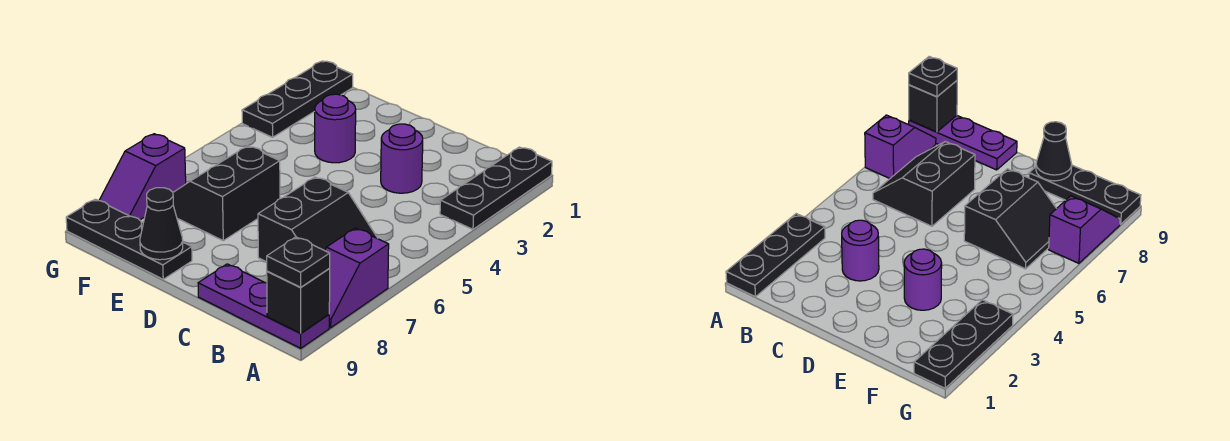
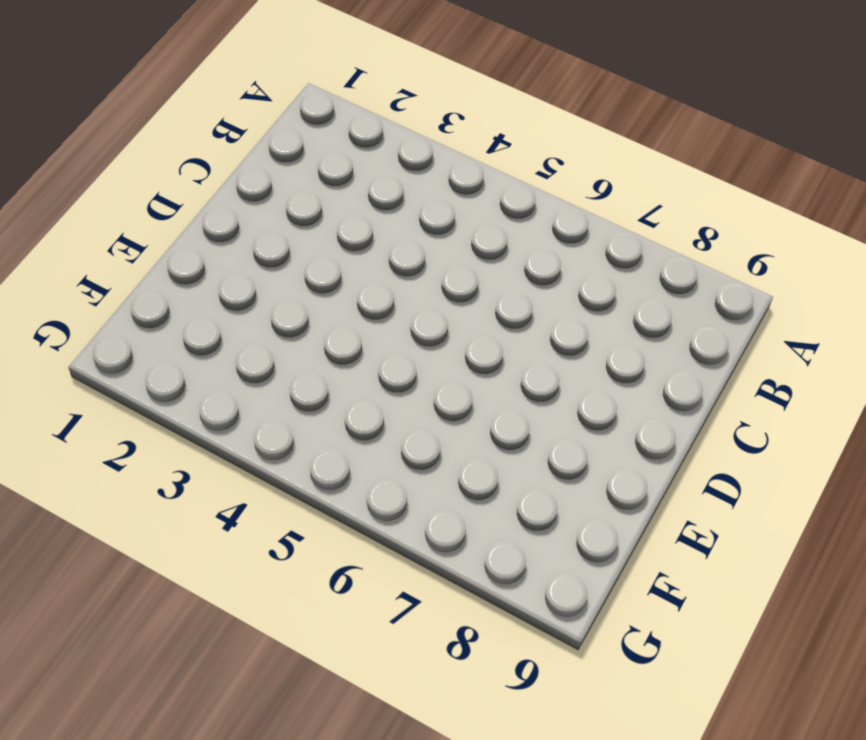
none -> black plate A1:A3 level 1
none -> purple slope A7:A8 level 1 top 7
none -> purple plate A9:C9 level 1

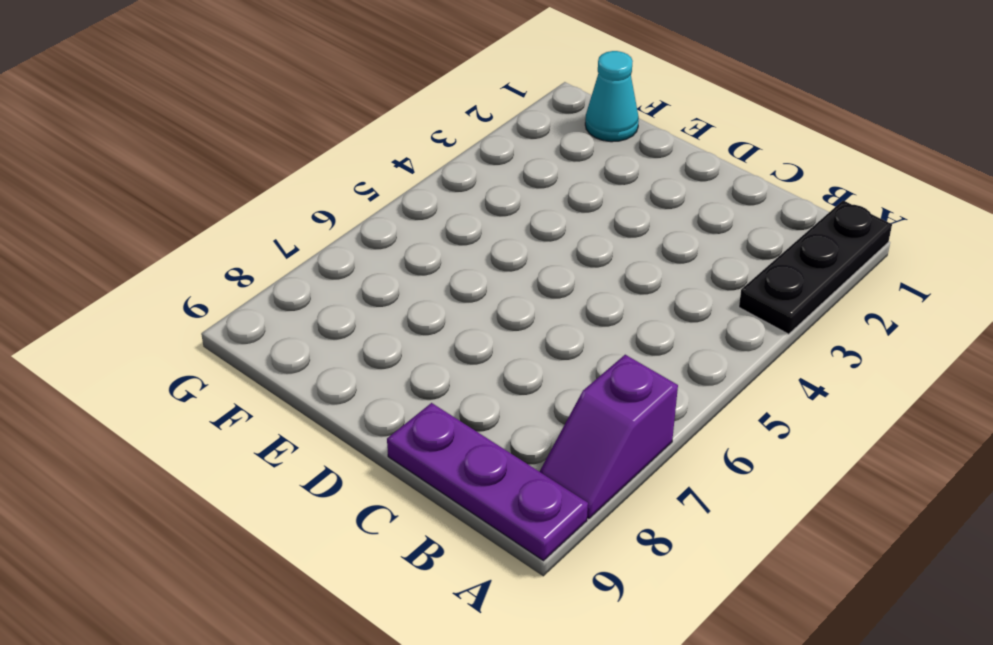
cyan cone F1 level 1 -> none
none -> black slope B6:C7 level 1 top C
none -> purple round brick C3 level 1
none -> purple round brick E3 level 1

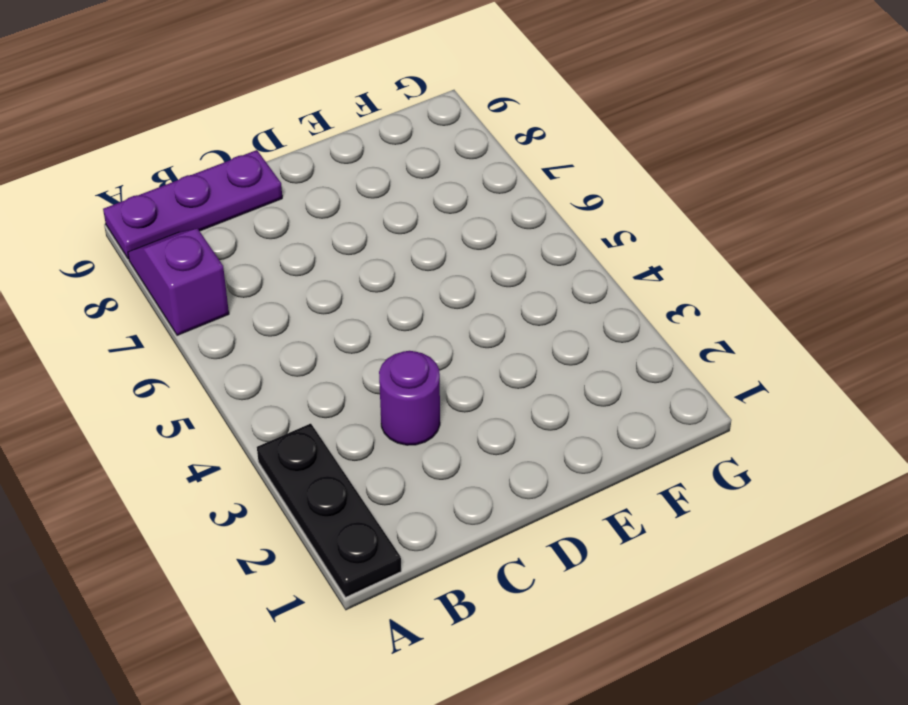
none -> black slope B6:C7 level 1 top C
none -> purple round brick E3 level 1
none -> black slope E6:F7 level 1 top E

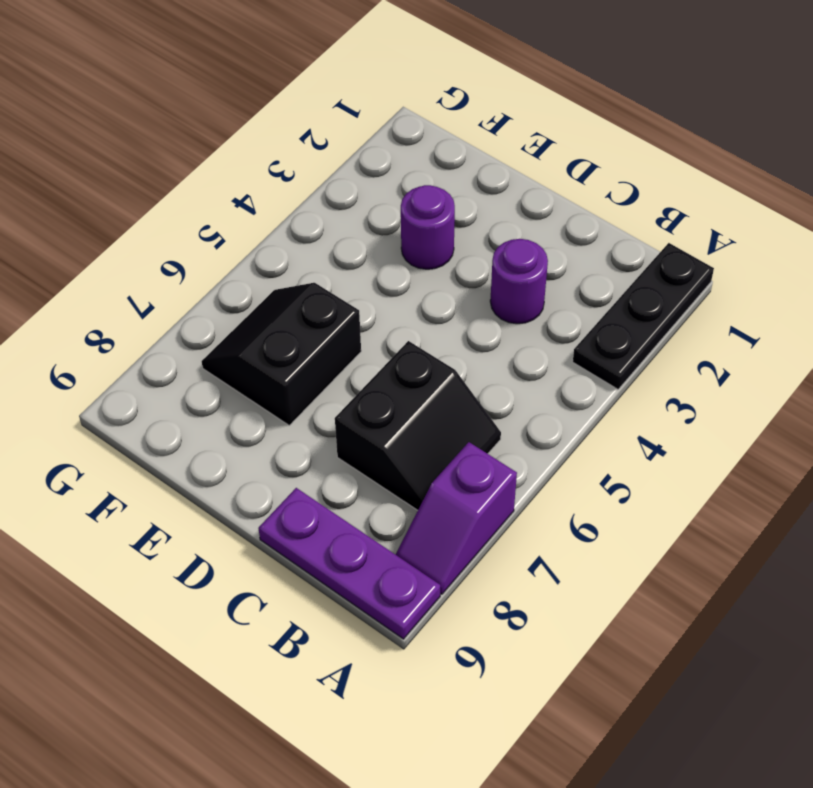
none -> black plate E9:G9 level 1
none -> black plate G1:G3 level 1
none -> purple slope G7:G8 level 1 top 7

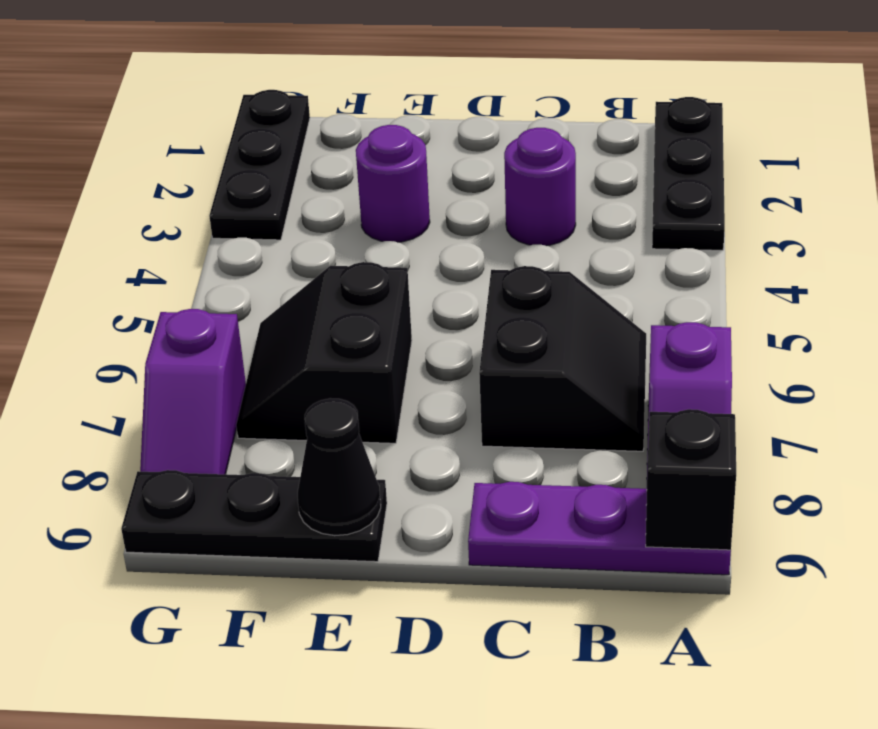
none -> black plate A9 level 3

